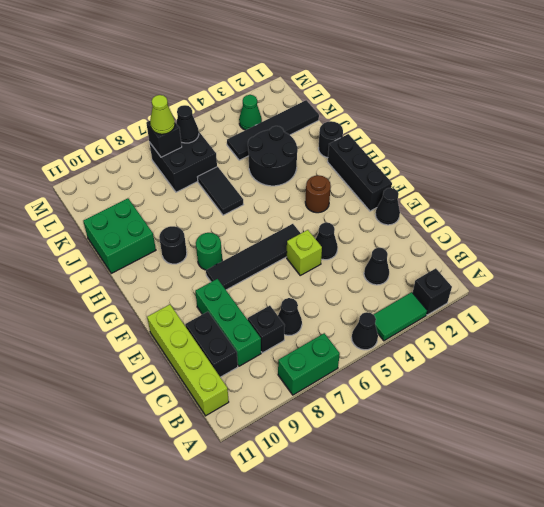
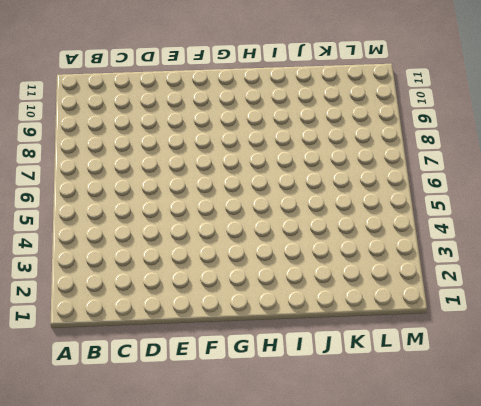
none -> black brick A2 level 1
none -> green tile A3:A4 level 1
none -> black cone A5 level 1

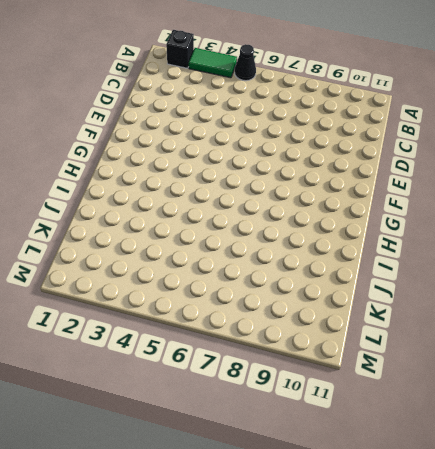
none -> green brick A7:A8 level 1
none -> lime brick B11:E11 level 1
none -> black cone C3 level 1

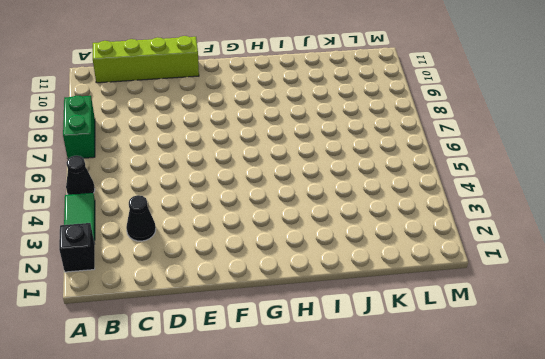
none -> black cone C7 level 1
none -> black brick C8 level 1
none -> green brick C9:E9 level 1

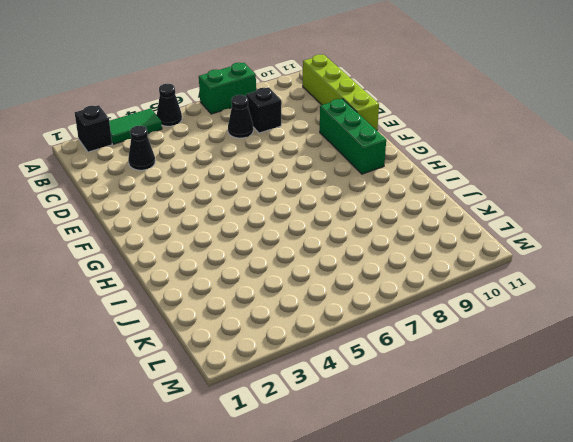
green brick E10:G10 level 1 -> green brick C9:E9 level 1
none -> black brick C10:D10 level 1
none -> black cone E1 level 1
none -> black cone E4 level 1

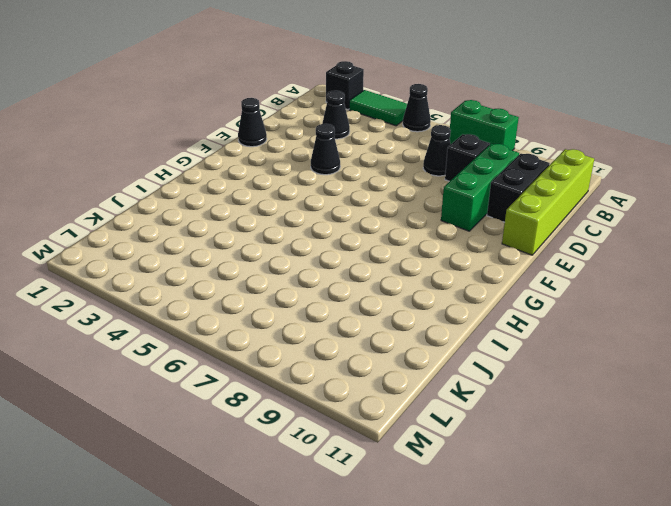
none -> lime brick E5 level 1
none -> black brick F1:H1 level 1
none -> black tile F5:F8 level 1

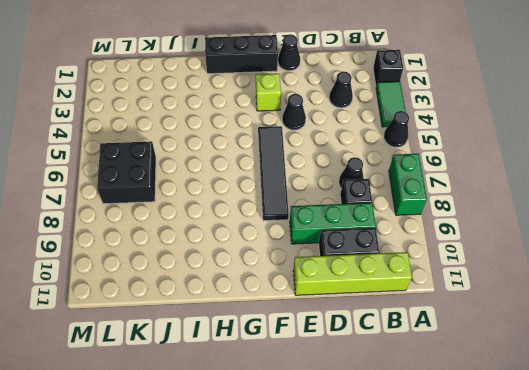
lime brick F3 level 1 -> lime brick E5 level 1
none -> brown round brick G3 level 1
none -> green round brick G8 level 1
none -> black round brick H9 level 1

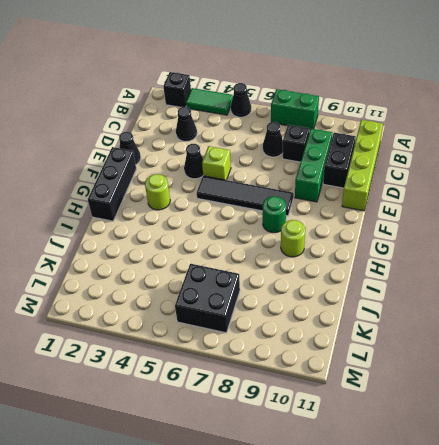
lime round brick G3 level 1 -> brown round brick G3 level 1
lime round brick H9 level 1 -> black round brick H9 level 1
none -> black round brick I1 level 1
none -> black round brick I3:J4 level 1
none -> black tile I6:J6 level 1

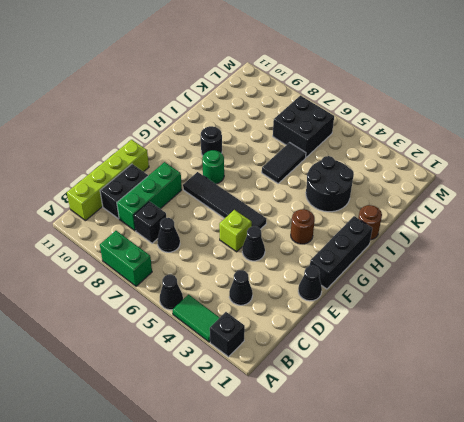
brown round brick I1 level 1 -> black round brick I1 level 1
none -> green brick I10:J11 level 1
none -> black tile K1:K4 level 1
none -> green cone L3 level 1

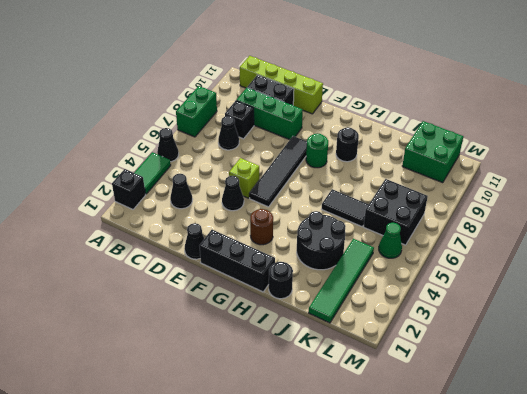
green tile K1:K4 level 1 -> black tile K1:K4 level 1
green brick K10:L11 level 1 -> green brick I10:J11 level 1
green cone L5 level 1 -> green cone L3 level 1
none -> black cone L6 level 2
none -> black brick L7 level 2
none -> lime cone L7 level 3

